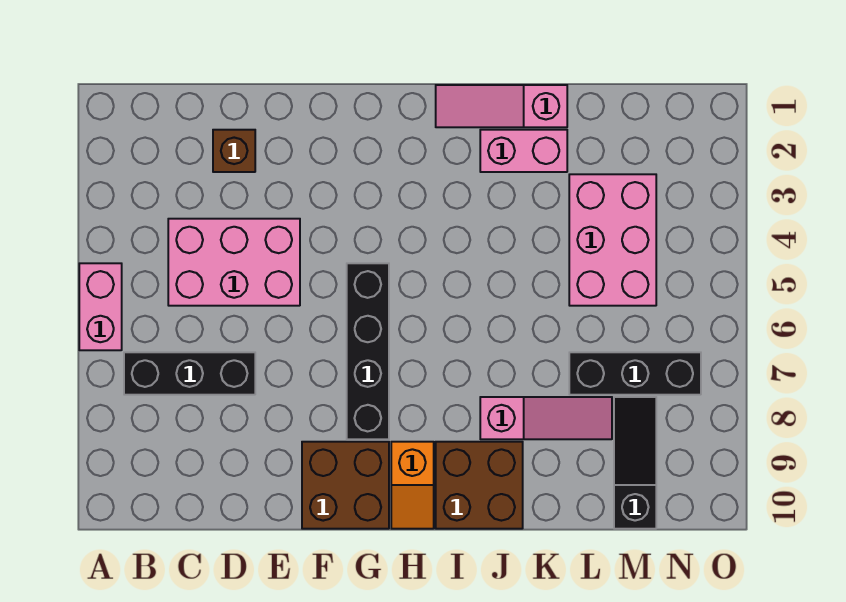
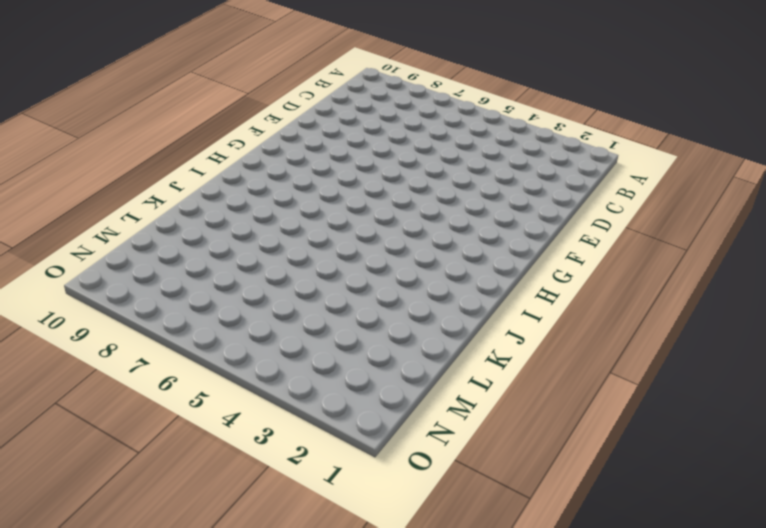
none -> pink brick A5:A6 level 1
none -> black brick B7:D7 level 1
none -> pink brick C4:E5 level 1

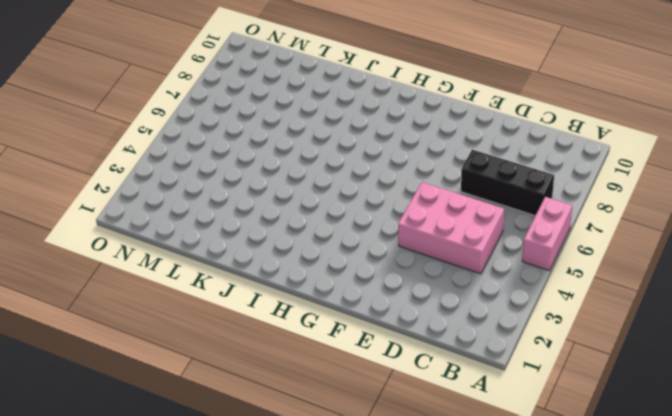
none -> brown brick D2 level 1
none -> brown brick F9:G10 level 1
none -> black brick G5:G8 level 1

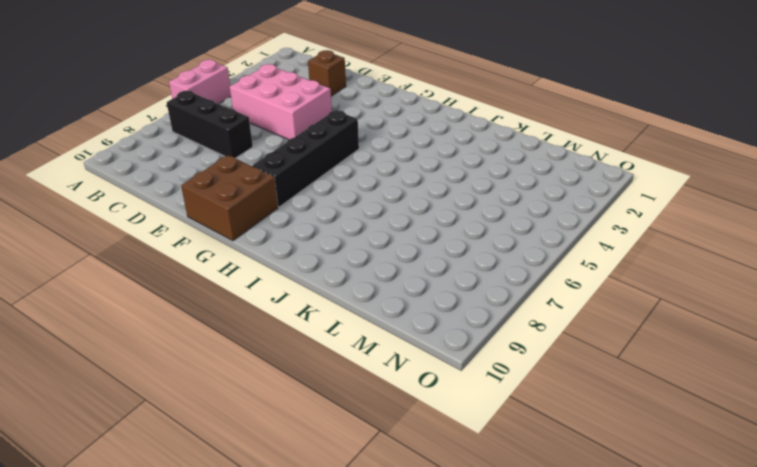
none -> orange slope H9:H10 level 1 top 9
none -> pink slope I1:K1 level 1 top K
none -> brown brick I9:J10 level 1

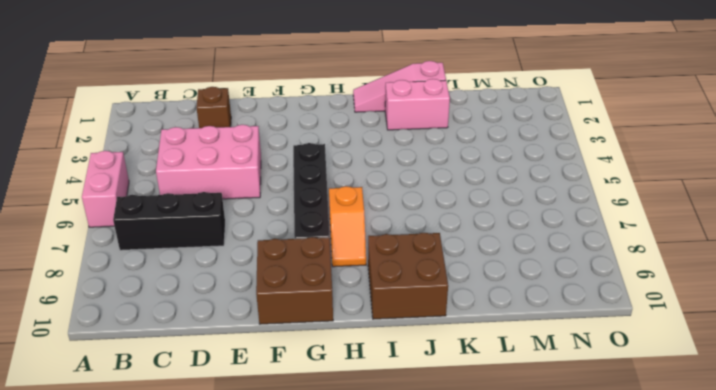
orange slope H7:H8 level 1 top 7 -> orange slope H9:H10 level 1 top 9
none -> pink slope J8:L8 level 1 top J
none -> pink brick L3:M5 level 1
none -> black brick L7:N7 level 1

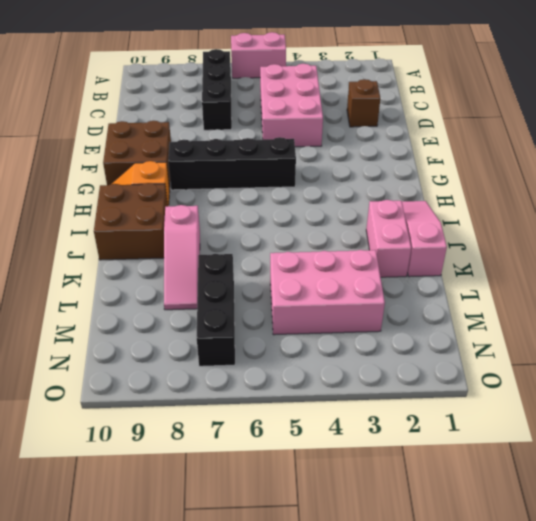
none -> black slope M8:M10 level 1 top 10

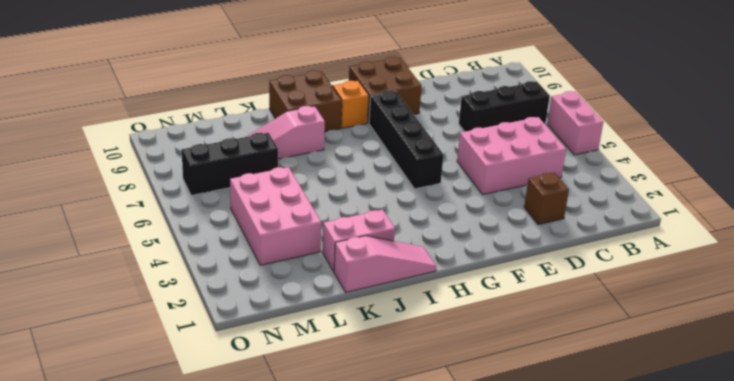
none -> black slope M8:M10 level 1 top 10

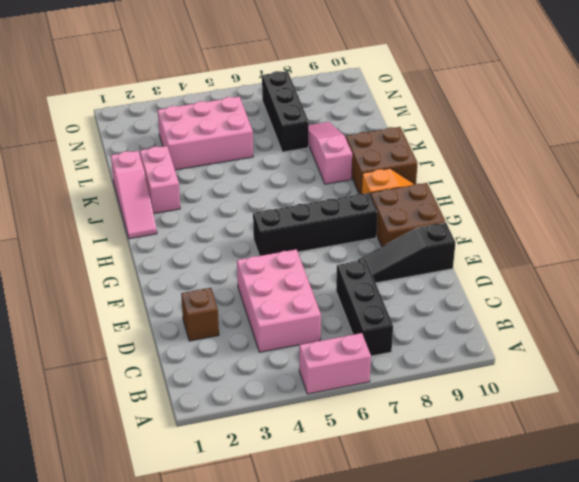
black slope E8:E10 level 1 top 10 -> black slope M8:M10 level 1 top 10

